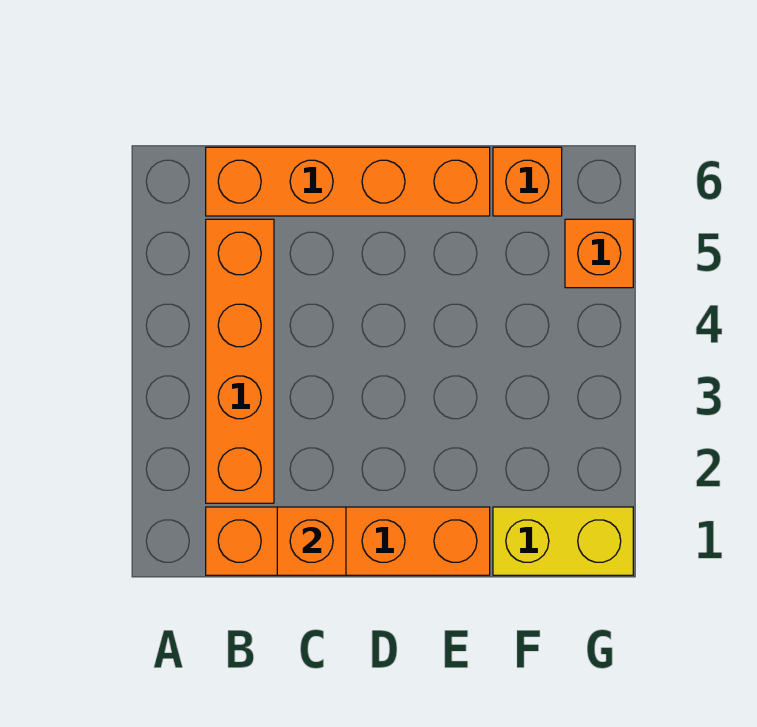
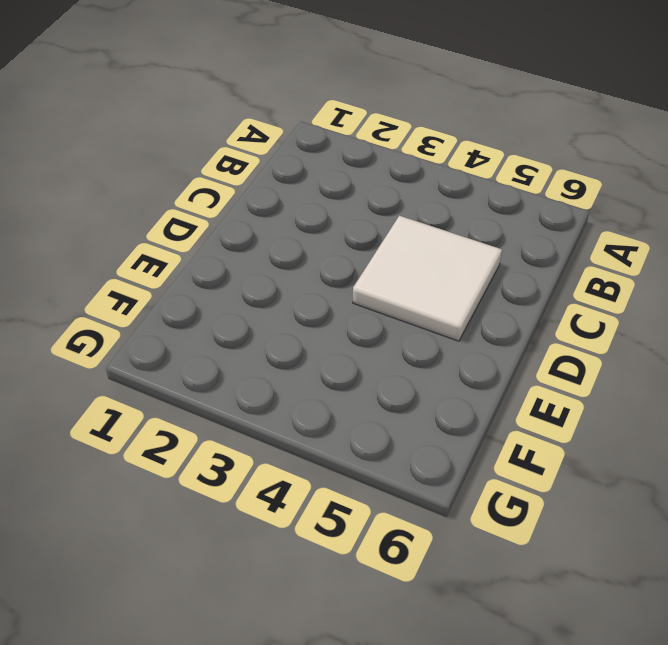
white tile C4:D5 level 1 -> none
none -> orange brick B1:E1 level 1
none -> orange brick B2:B5 level 1

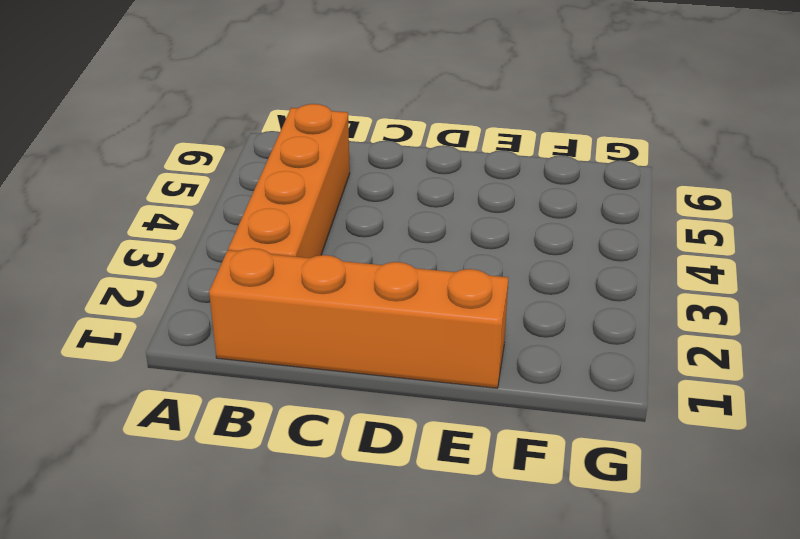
none -> orange brick B6:E6 level 1
none -> yellow brick F1:G1 level 1

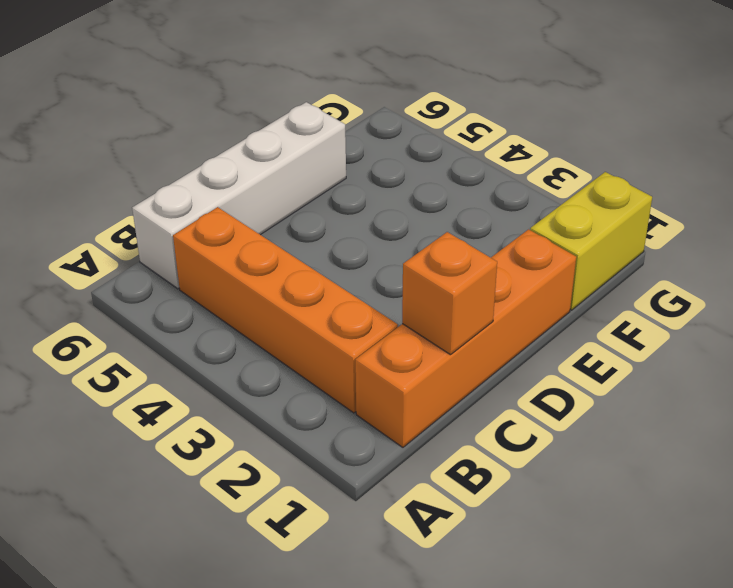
white brick B6:E6 level 1 -> orange brick B6:E6 level 1
none -> orange brick F6 level 1
none -> orange brick G5 level 1

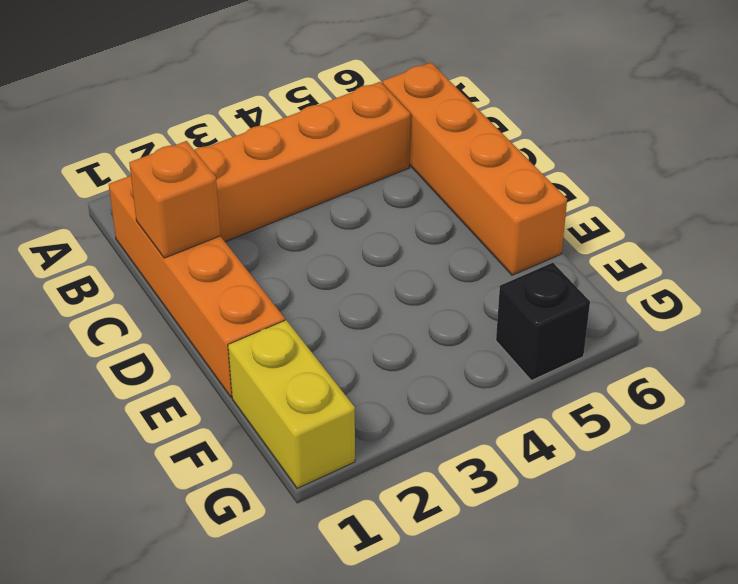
black brick G5 level 1 -> orange brick G5 level 1
none -> orange brick F6 level 1

